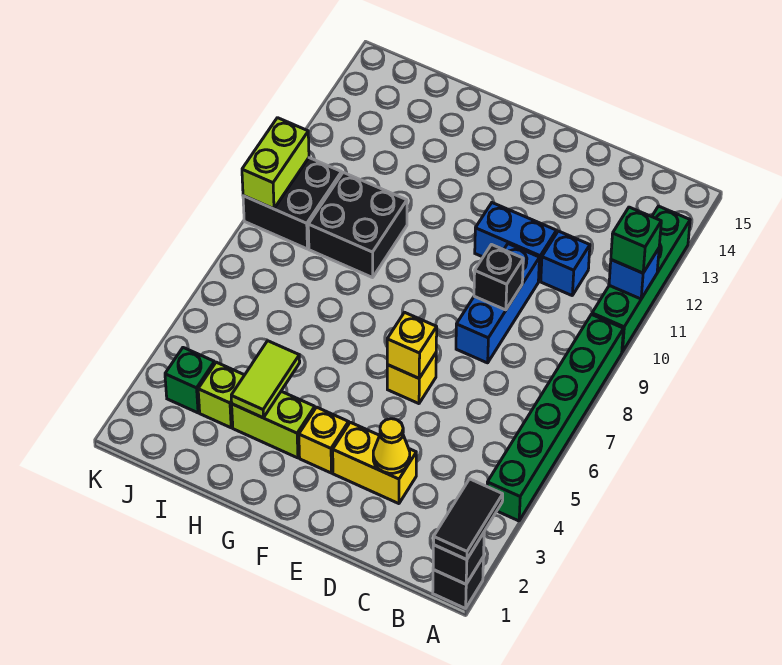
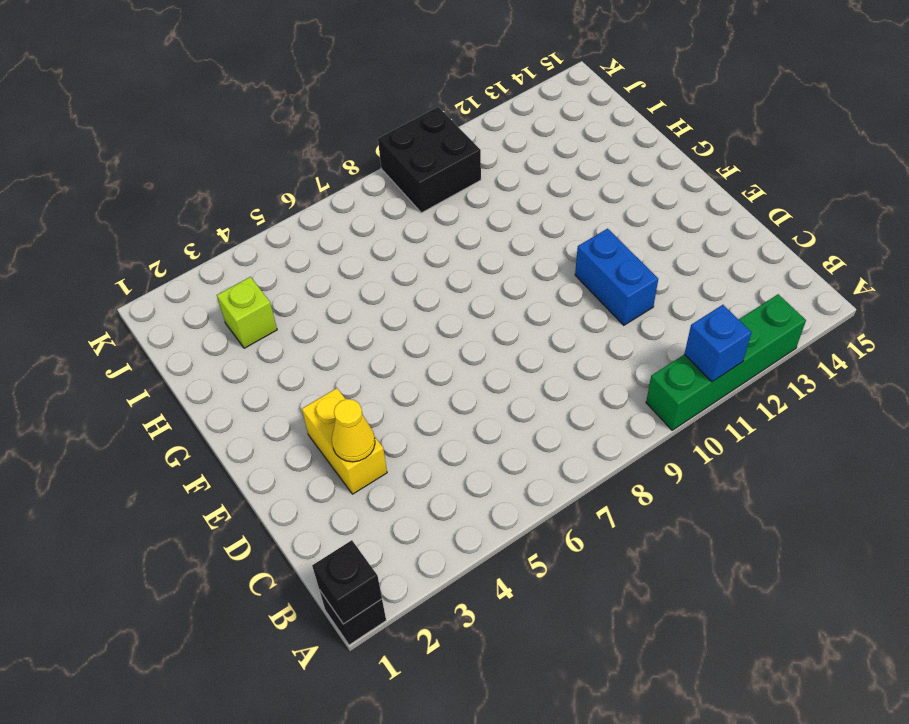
none -> green brick A4:A9 level 1
none -> blue brick C11 level 1
none -> blue brick D8:D10 level 1

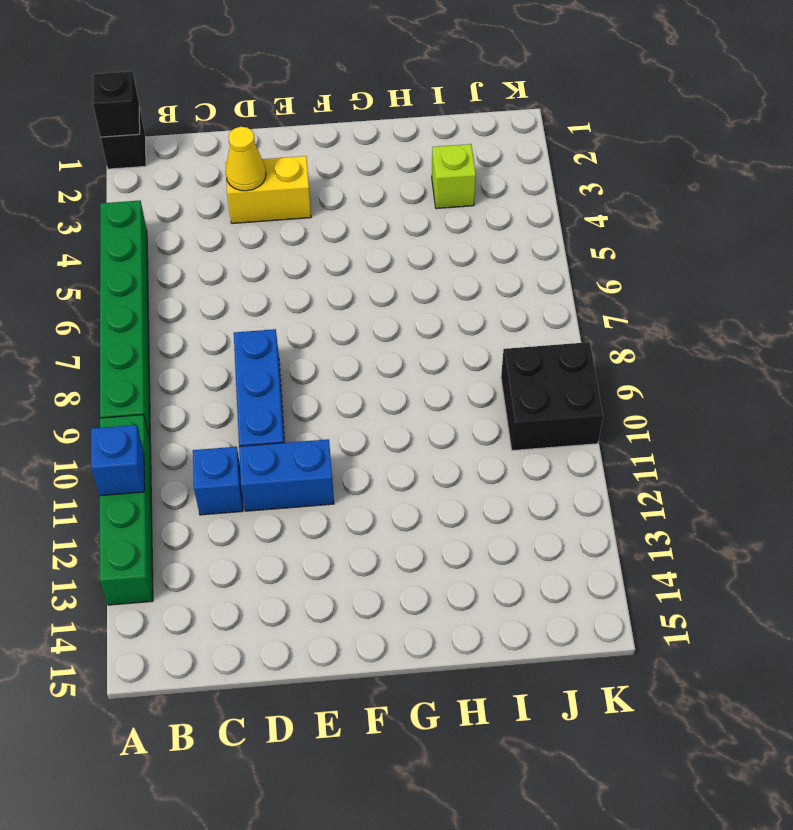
none -> yellow brick E6 level 1
none -> yellow brick F3 level 1
none -> lime brick G3:H3 level 1

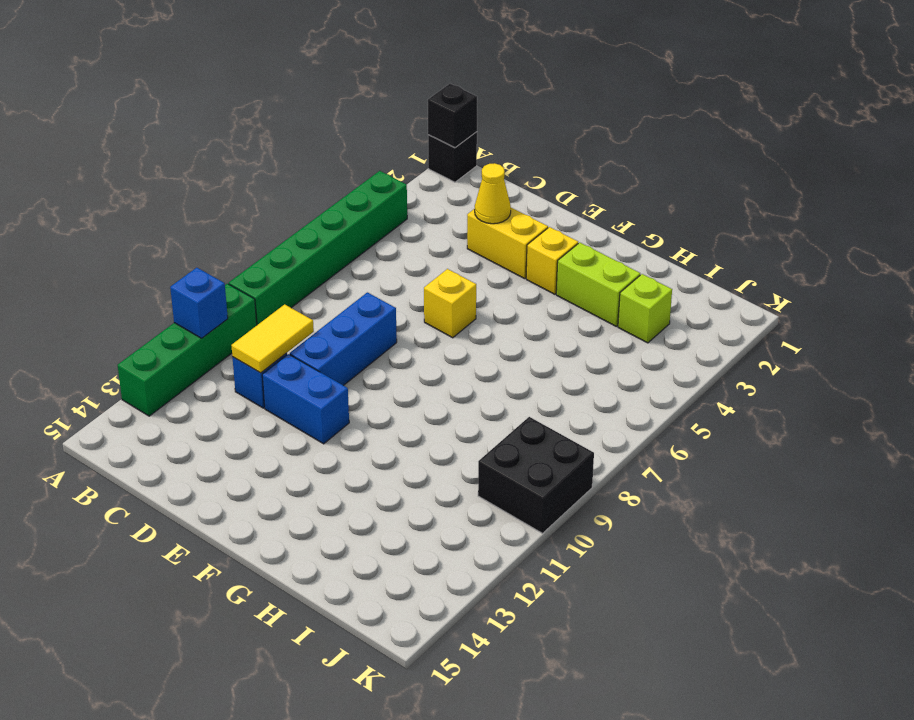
yellow tile C10:C11 level 2 -> none
none -> black brick H9:I10 level 1
none -> green brick J3 level 1
none -> black brick D9 level 2

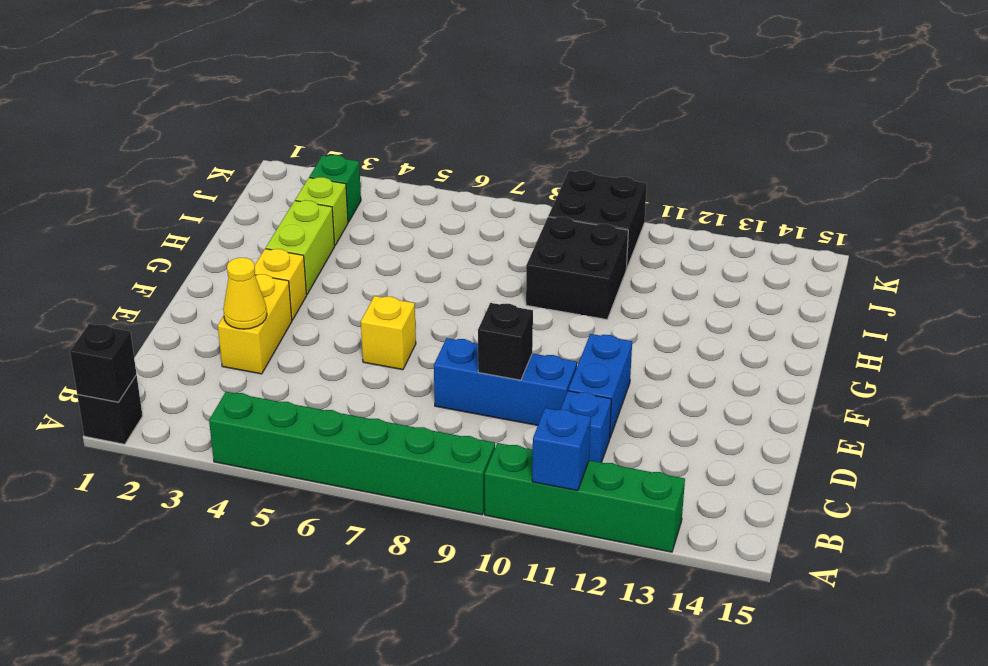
none -> yellow brick E6 level 2
none -> lime tile H3:H4 level 2
none -> lime brick K9:K10 level 2

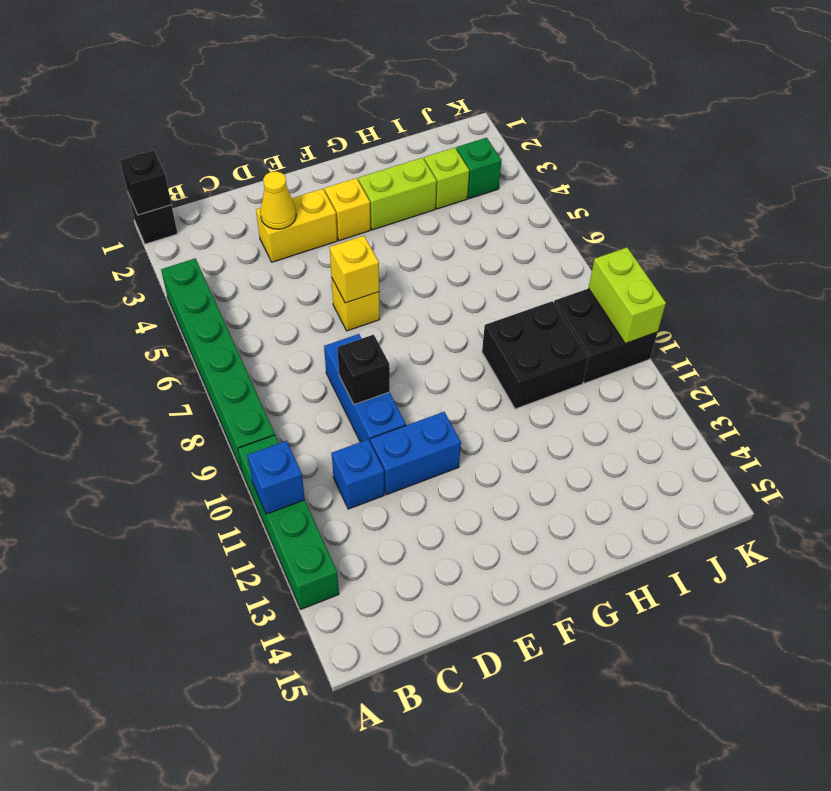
none -> lime tile H3:H4 level 2
none -> black tile A1:A2 level 3
none -> green brick A11 level 3

